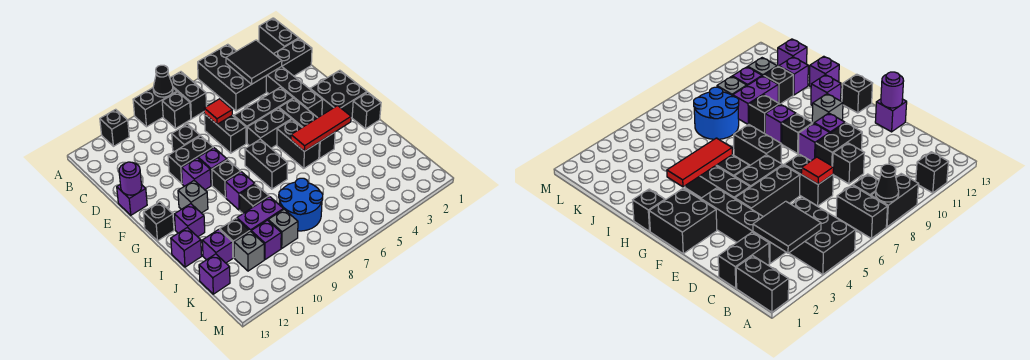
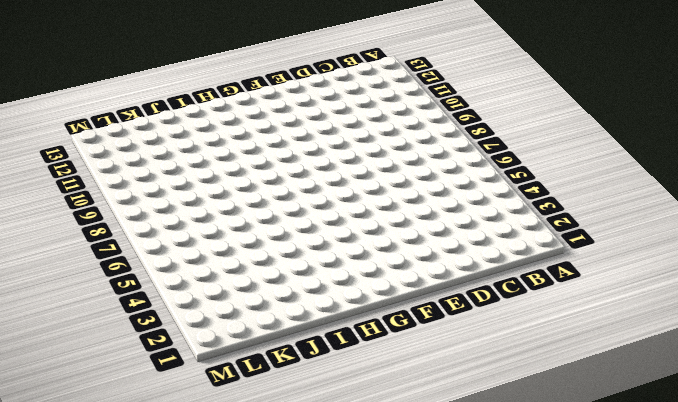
none -> black brick A1:B1 level 1
none -> black brick A4:C5 level 1
none -> black brick A7:B7 level 1
none -> black brick A8:A9 level 1

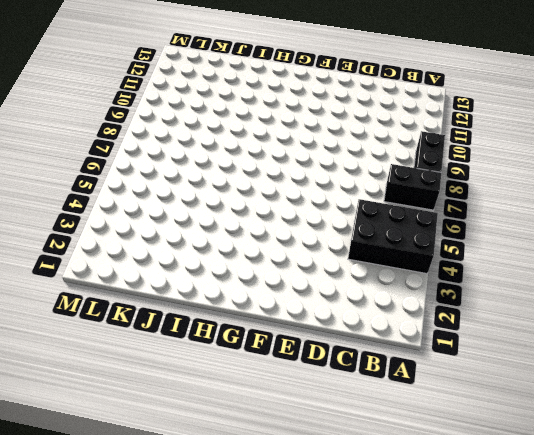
none -> black brick A1:B1 level 1
none -> black brick A11 level 1
none -> black brick B8 level 1
none -> black brick C1:C2 level 1

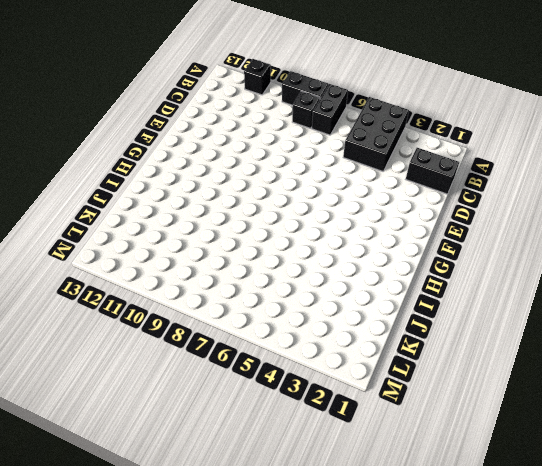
none -> black brick A1:B1 level 1
none -> black brick C3:F3 level 1
none -> black brick D7:E7 level 1
none -> black brick D9 level 1

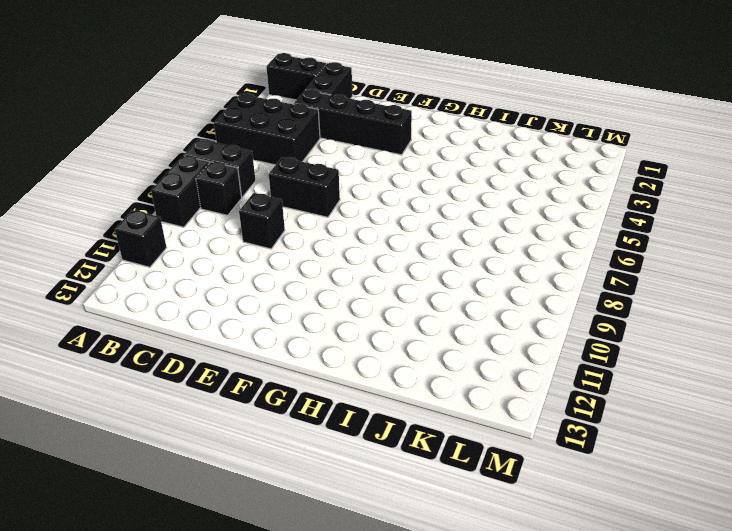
none -> black brick E4:E6 level 1
none -> black brick E9:E10 level 1
none -> purple brick E13 level 1
none -> black brick F1:G2 level 1

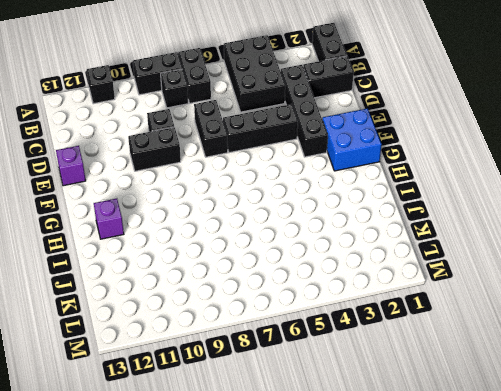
blue brick F1:G2 level 1 -> black brick F1:G2 level 1
none -> black brick F4:H4 level 1
none -> black brick F5:F6 level 1
none -> purple brick F9 level 1
none -> purple brick F10 level 1

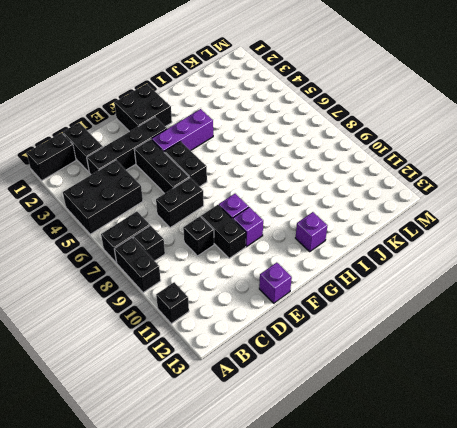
purple brick F4:H4 level 1 -> black brick F4:H4 level 1
none -> black brick G5:H5 level 1
none -> black brick G7:H7 level 1
none -> black brick G9 level 1
none -> grey brick G11 level 1

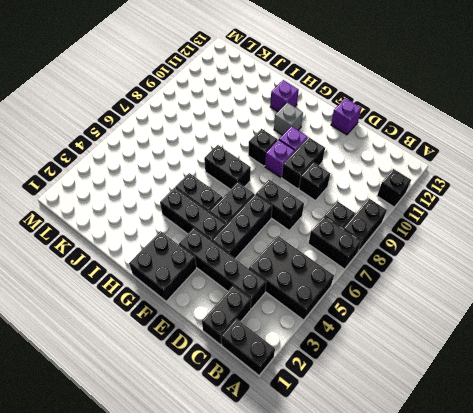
none -> black brick G13 level 1
none -> black brick H1 level 1
none -> purple brick H9 level 1
none -> black brick I9 level 1

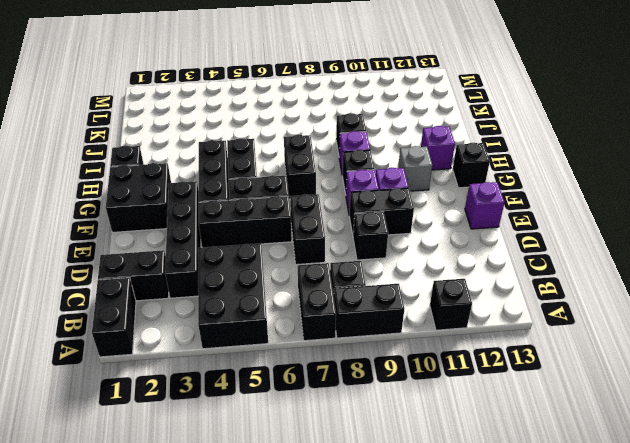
none -> purple brick I13 level 1
none -> blue round brick J7:K8 level 1
none -> purple brick J9:J10 level 1
none -> black brick J11 level 1

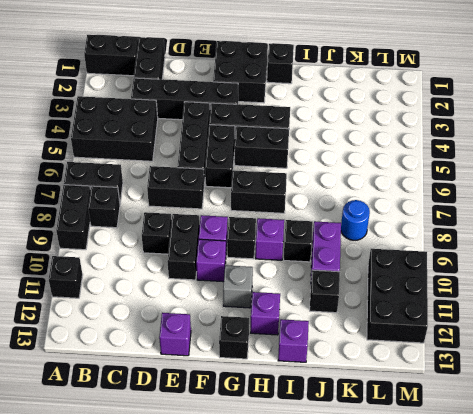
blue round brick K8 level 1 -> blue round brick J7:K8 level 1
black brick L10:M12 level 1 -> none
none -> purple brick J12 level 1
none -> grey brick K9 level 1
none -> purple brick K10 level 1
none -> grey brick K11 level 1

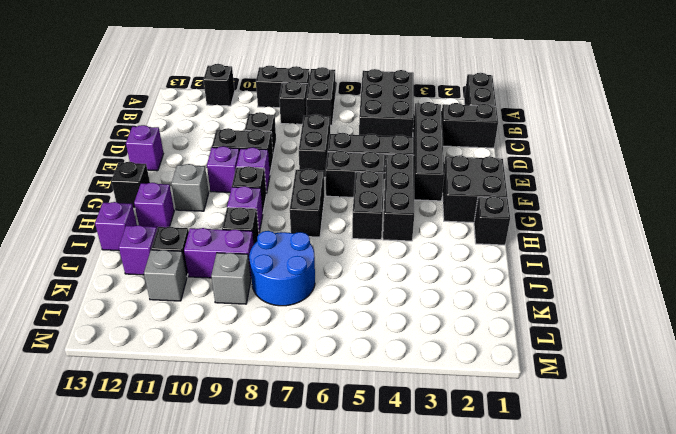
none -> purple brick K10 level 1
none -> purple brick K13 level 1
none -> black cone A8 level 2
none -> black tile B3:C4 level 2

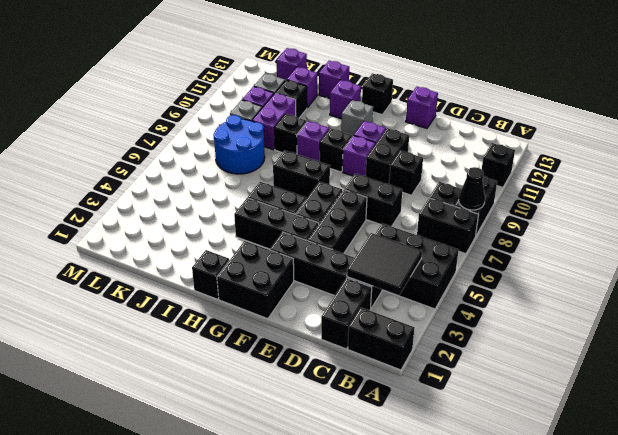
none -> red tile D7 level 2
none -> purple round brick E13 level 2
none -> red tile H3:H5 level 2

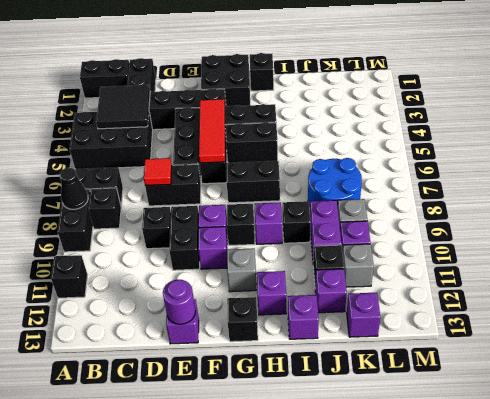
red tile F4:F6 level 2 -> red tile H3:H5 level 2

